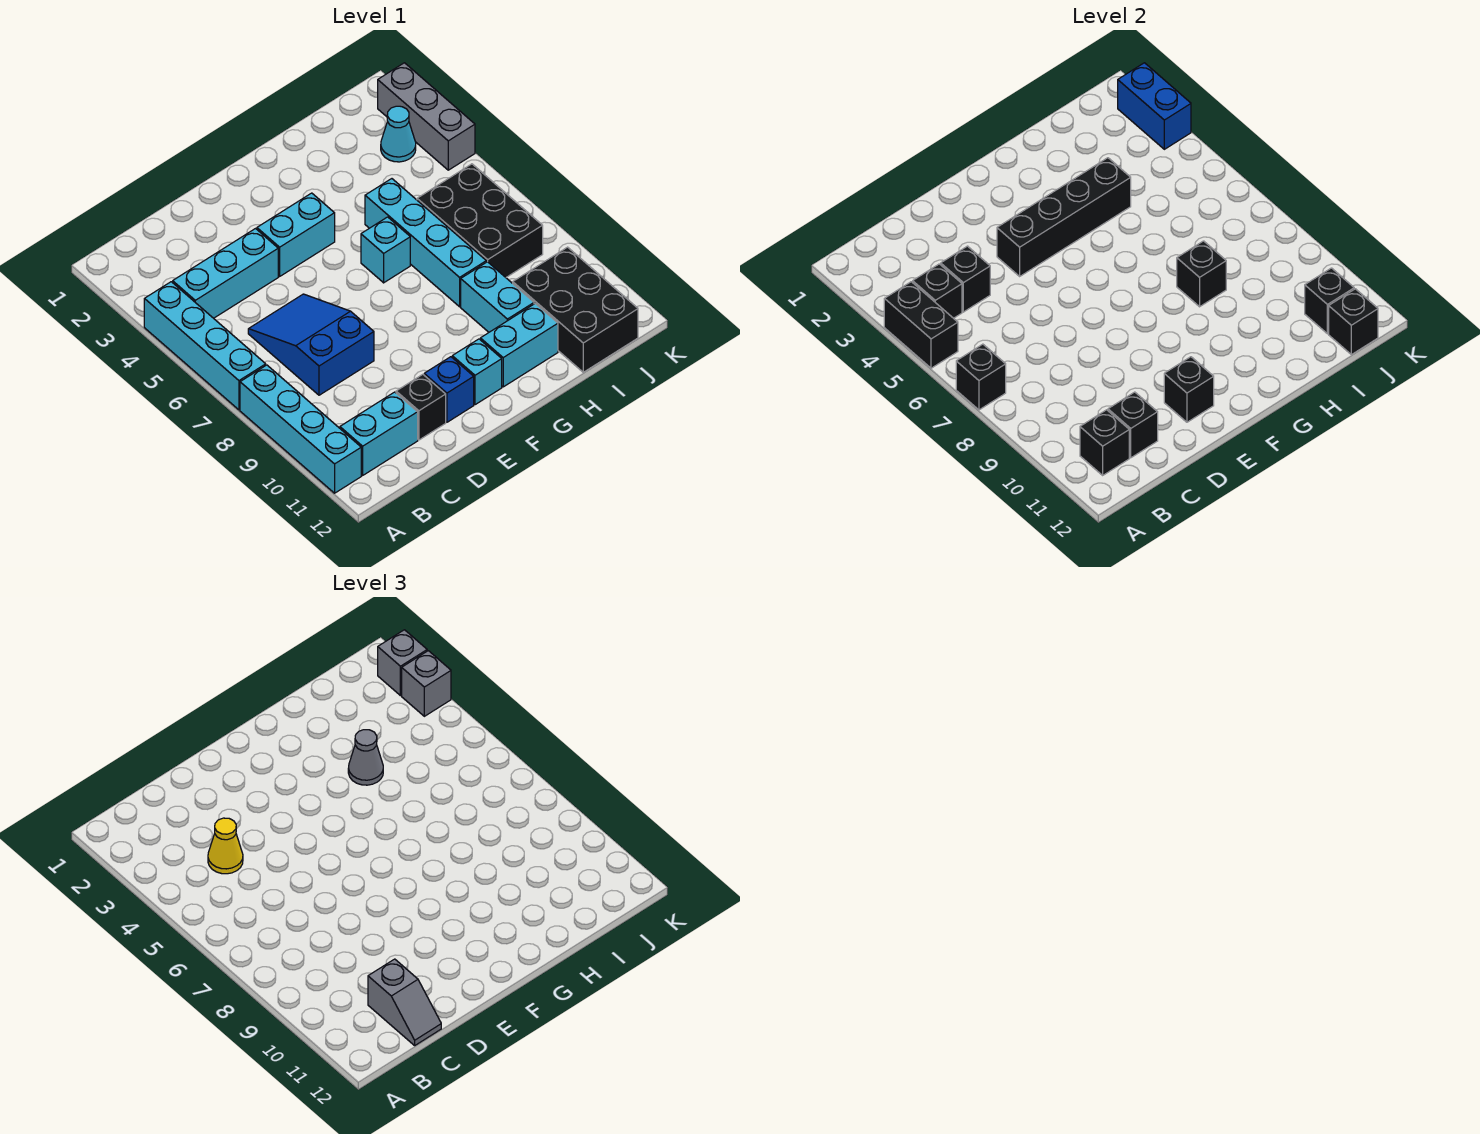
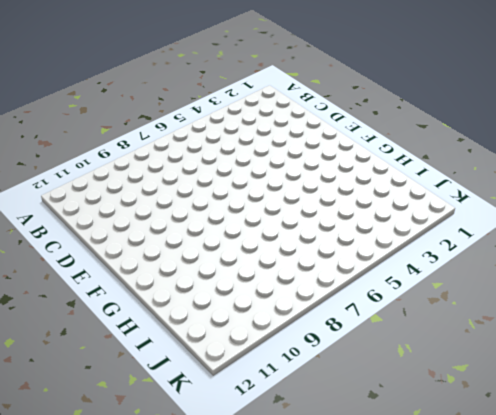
none -> cyan brick A4:A7 level 1
none -> cyan brick A8:A11 level 1
none -> cyan brick B4:D4 level 1
none -> cyan brick B11:C11 level 1

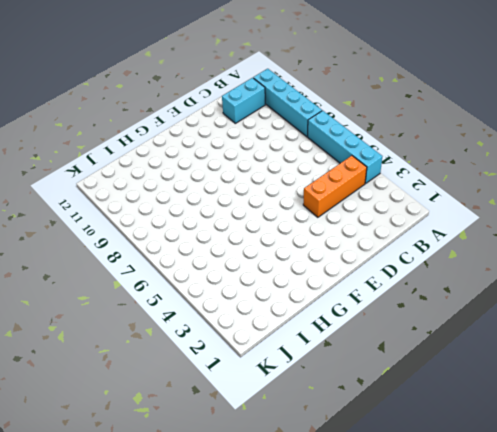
orange brick B4:D4 level 1 -> cyan brick B4:D4 level 1
none -> blue slope C6:D8 level 1 top 8
none -> black brick D11 level 1
none -> cyan brick E4:F4 level 1
none -> blue brick E11 level 1

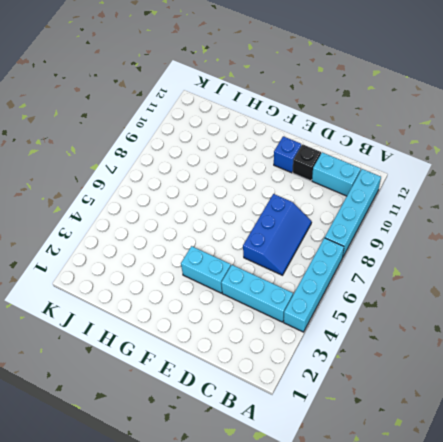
blue slope C6:D8 level 1 top D -> blue slope C6:D8 level 1 top 8
none -> cyan brick F11 level 1
none -> cyan brick G6 level 1
none -> cyan brick G11:H11 level 1
none -> cyan brick H5:H8 level 1

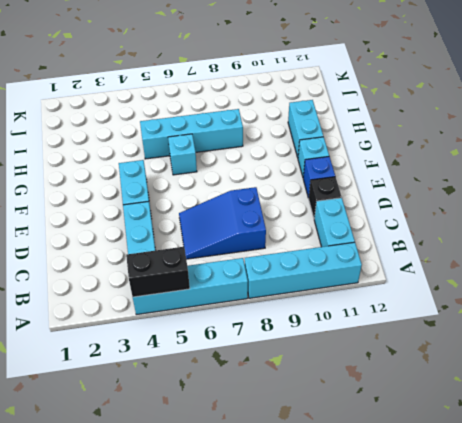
none -> cyan brick H9:H10 level 1
none -> black brick I6:J8 level 1
none -> black brick I10:J12 level 1
none -> cyan cone J3 level 1

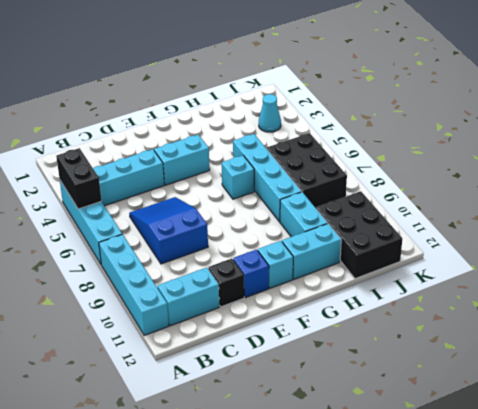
none -> grey brick K2:K4 level 1
none -> black brick A7 level 2
none -> black brick B4 level 2
none -> black brick B11 level 2

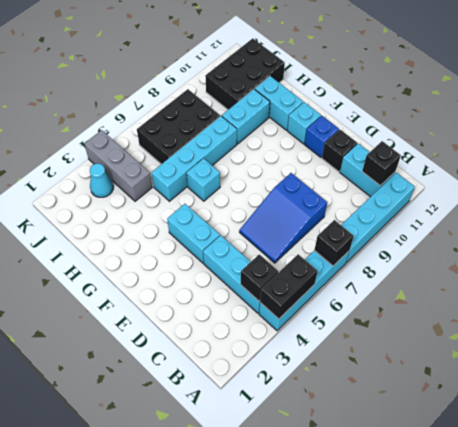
grey brick I4:K4 level 1 -> grey brick K2:K4 level 1
none -> black brick C4 level 2
none -> black brick C11 level 2
none -> black brick E4:H4 level 2
none -> black brick E11 level 2

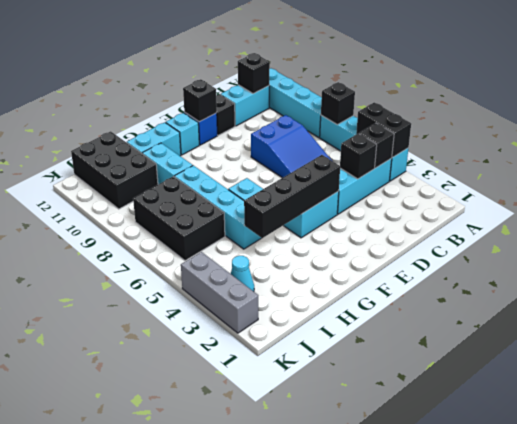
none -> black brick C11 level 2
none -> black brick H8 level 2
none -> black brick J11 level 2
none -> black brick J12 level 2

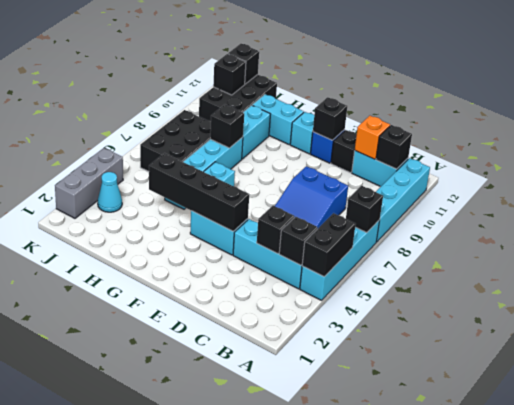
orange brick C11 level 2 -> black brick C11 level 2
none -> blue brick K2:K3 level 2
none -> yellow cone C4 level 3
none -> grey slope C11:C12 level 3 top 11
none -> grey cone H4 level 3

